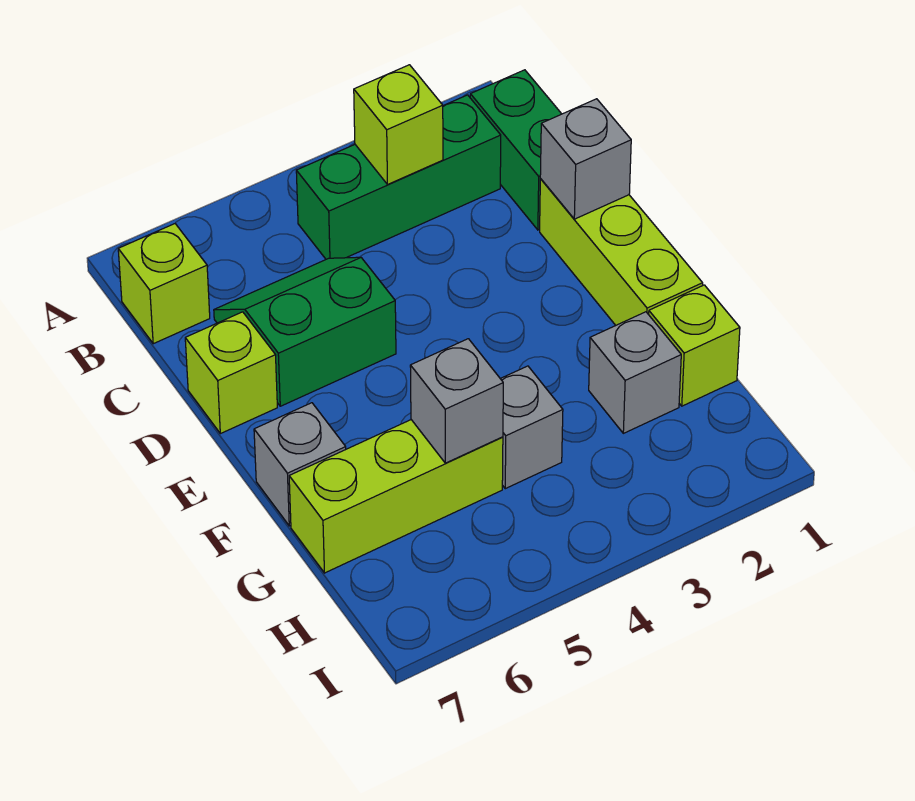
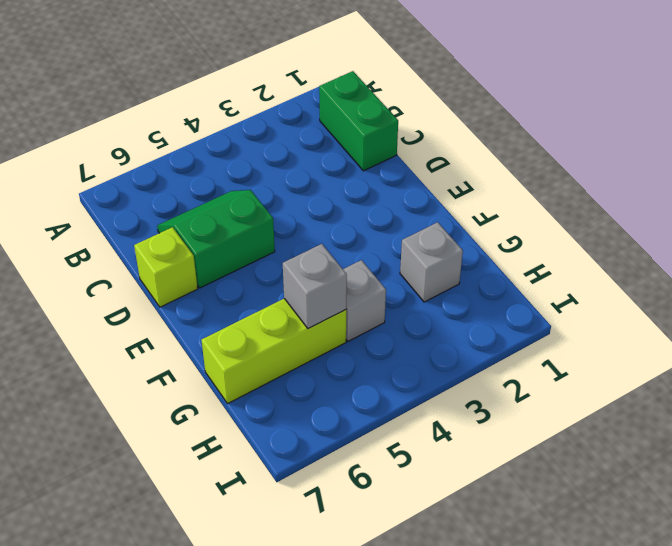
none -> green brick B2:B4 level 1
none -> lime brick B7 level 1
none -> lime brick D1:F1 level 1

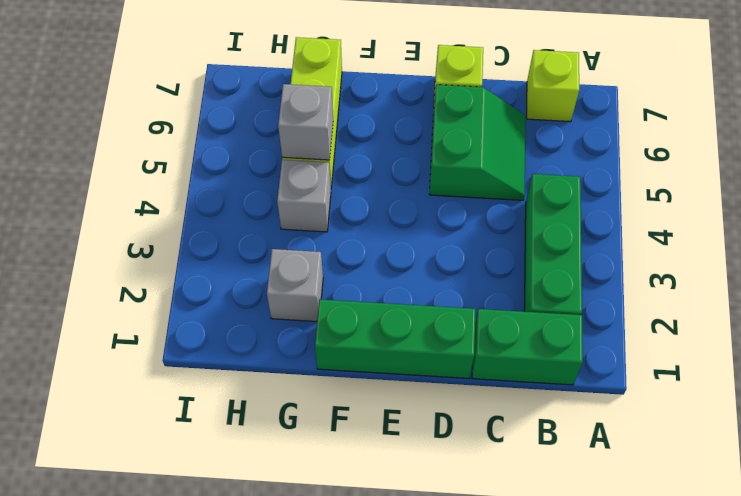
green brick D1:F1 level 1 -> lime brick D1:F1 level 1
none -> grey brick F7 level 1
none -> lime brick G1 level 1
none -> lime brick B3 level 2

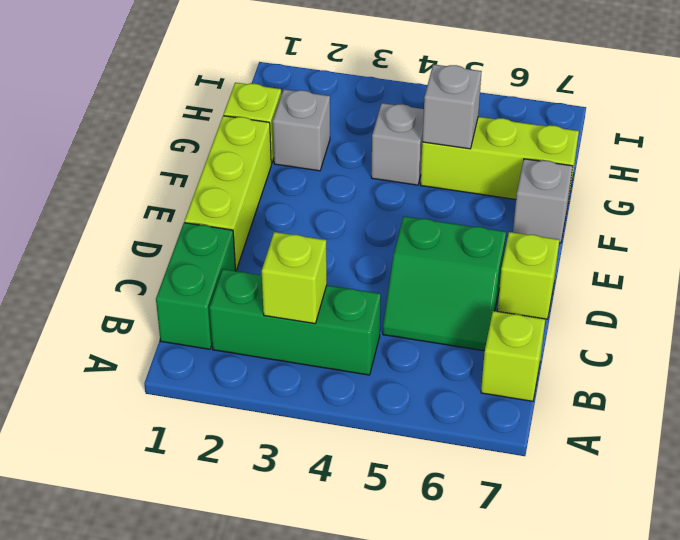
none -> grey brick D1 level 2

